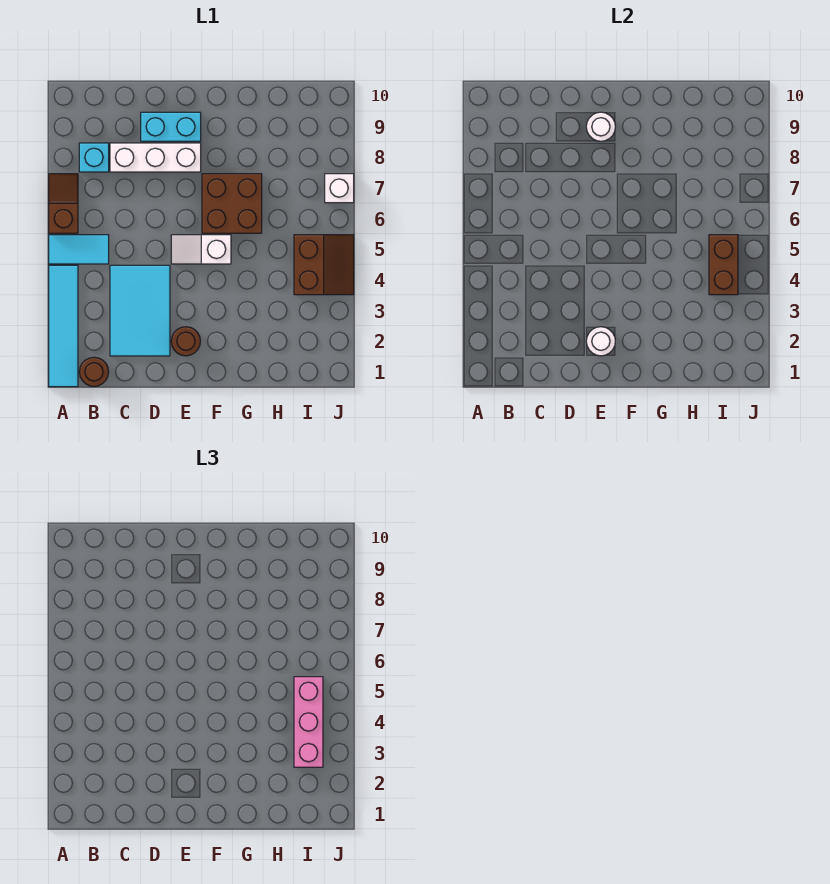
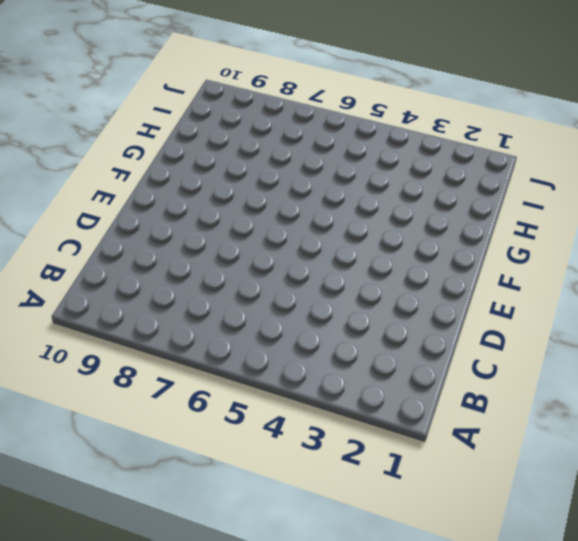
none -> cyan tile A1:A4 level 1
none -> cyan tile A5:B5 level 1
none -> brown slope A6:A7 level 1 top 6

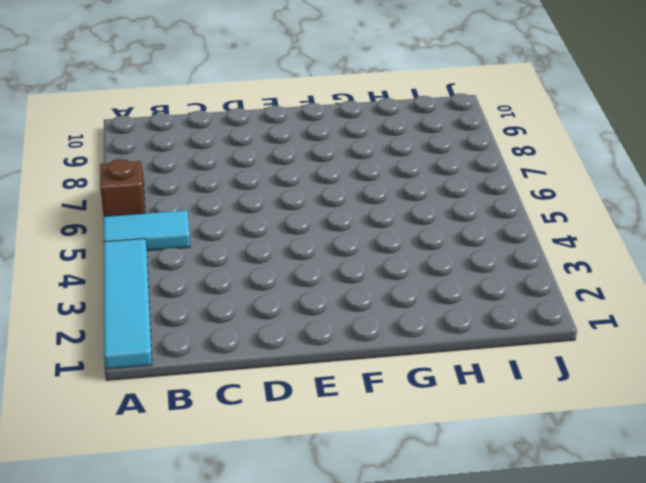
none -> brown round brick B1 level 1
none -> cyan brick B8 level 1
none -> cyan tile C2:D4 level 1

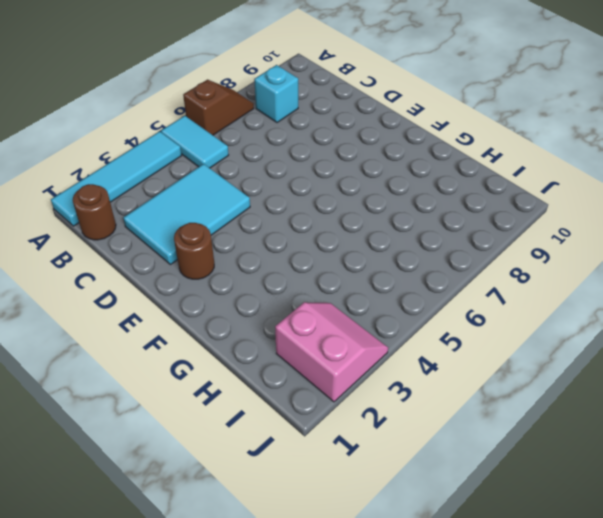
pink slope I2:J3 level 1 top 2 -> none
none -> white brick C8:E8 level 1
none -> cyan brick D9:E9 level 1
none -> white slope E5:F5 level 1 top F

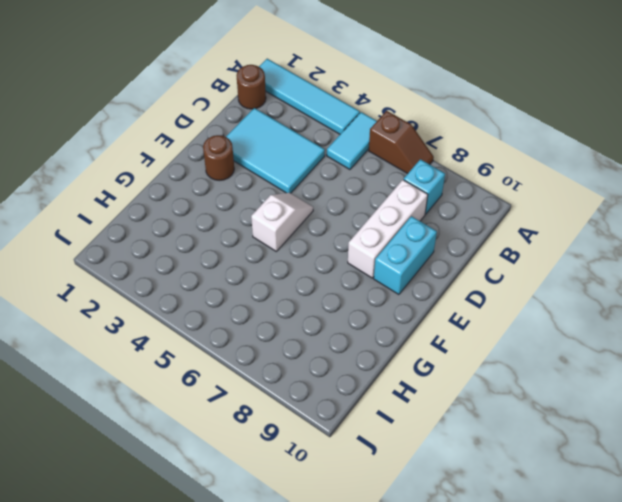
none -> brown brick F6:G7 level 1
none -> brown slope I4:J5 level 1 top I
none -> white brick J7 level 1

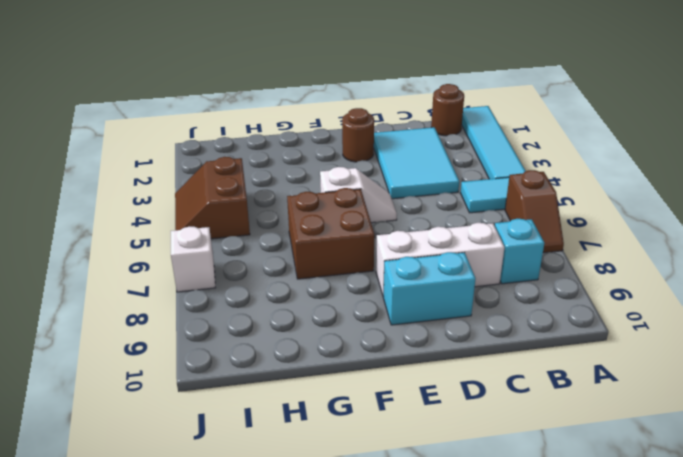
none -> white round brick E2 level 2
none -> white round brick E9 level 2
none -> brown brick I4:I5 level 2

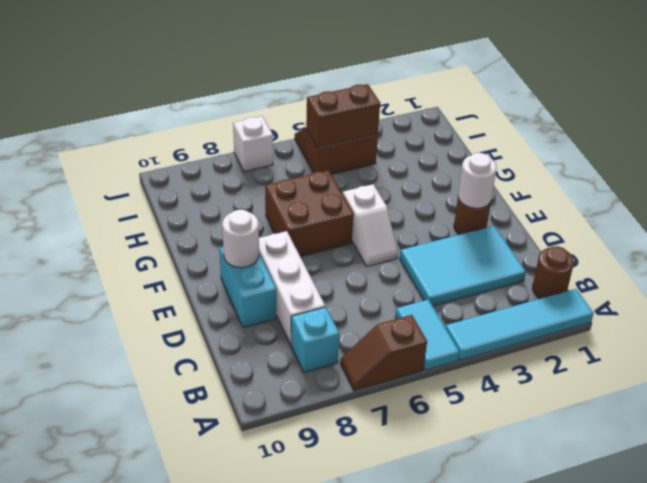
none -> pink brick I3:I5 level 3

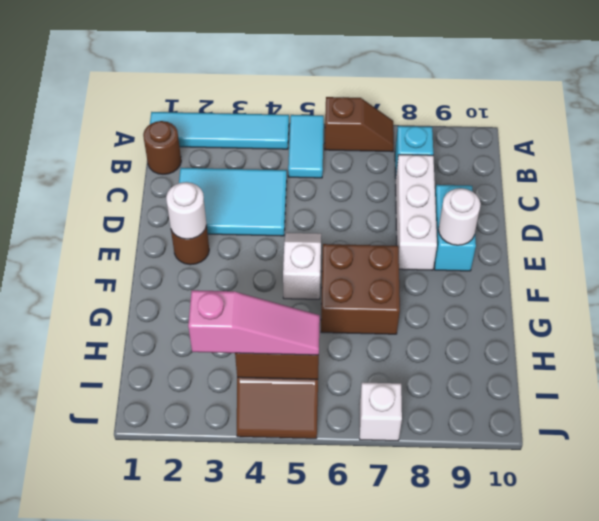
pink slope I3:I5 level 3 top 3 -> pink brick I3:I5 level 3

